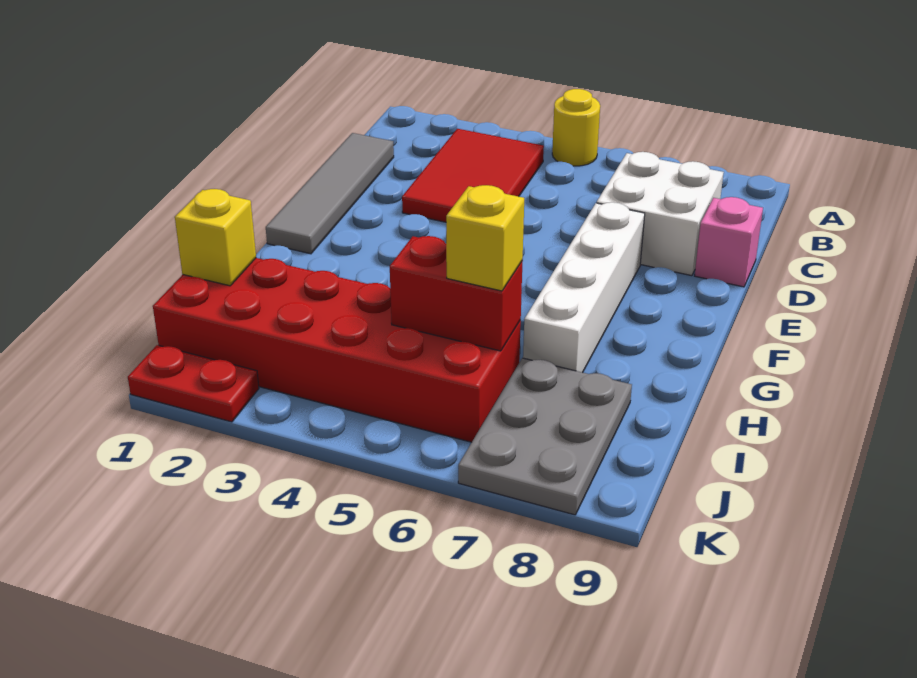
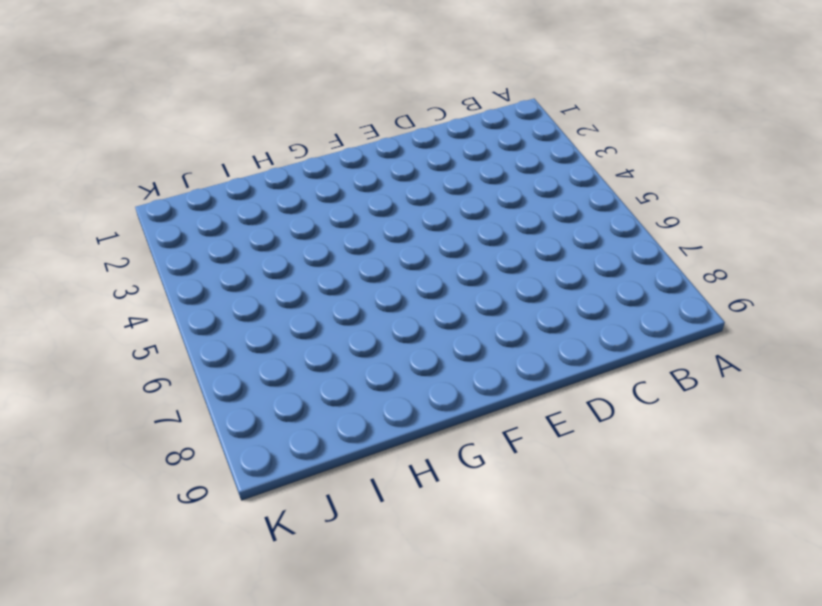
none -> yellow round brick A5 level 1
none -> red tile B3:D4 level 1
none -> grey tile C1:F1 level 1

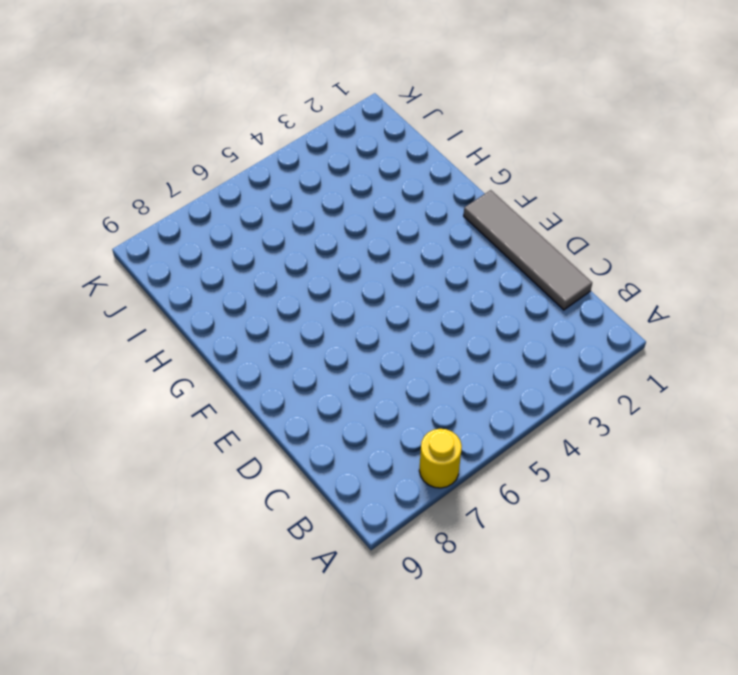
yellow round brick A7 level 1 -> yellow round brick A5 level 1
none -> red tile B3:D4 level 1
none -> white brick C7:D8 level 1
none -> pink brick D9 level 1

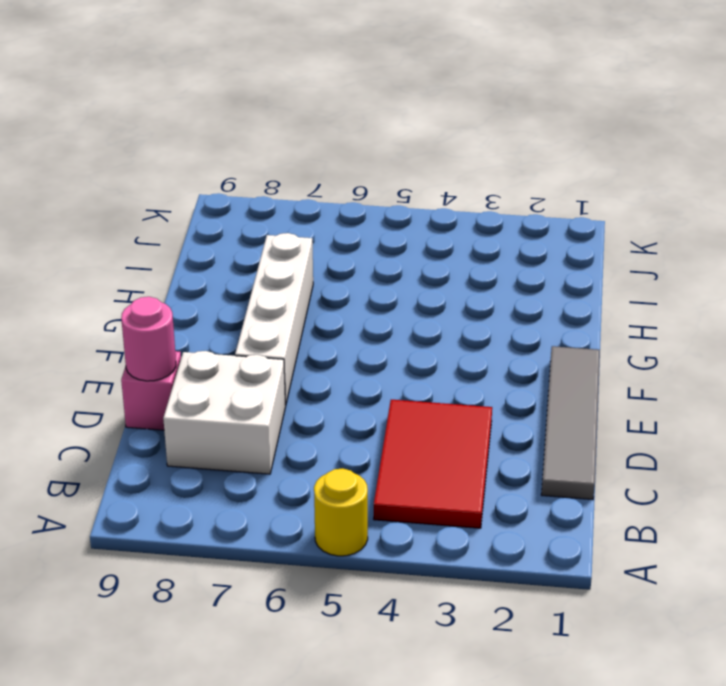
pink round brick D9 level 2 -> none
none -> red brick I1:J6 level 1
none -> grey plate I7:K8 level 1
none -> red plate K1:K2 level 1

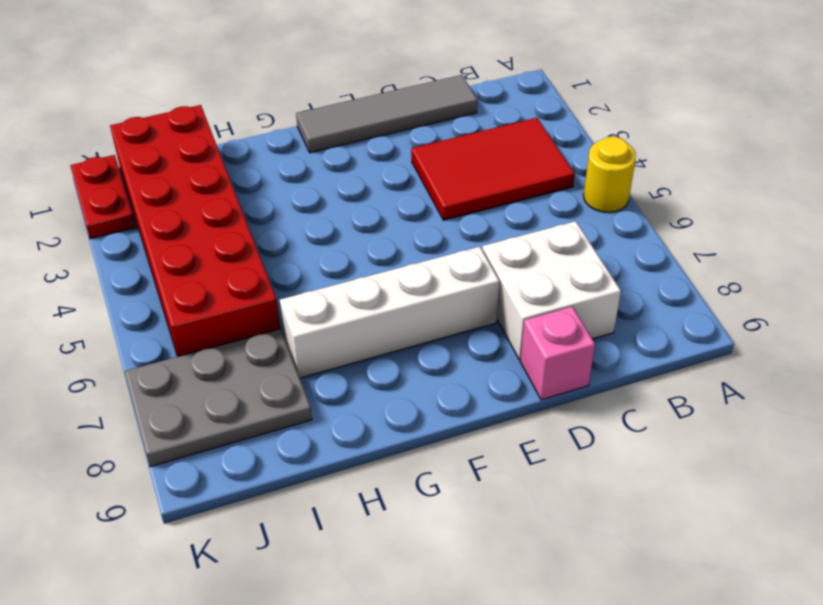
none -> yellow brick I1 level 2
none -> red brick I5:I6 level 2
none -> yellow brick I6 level 3

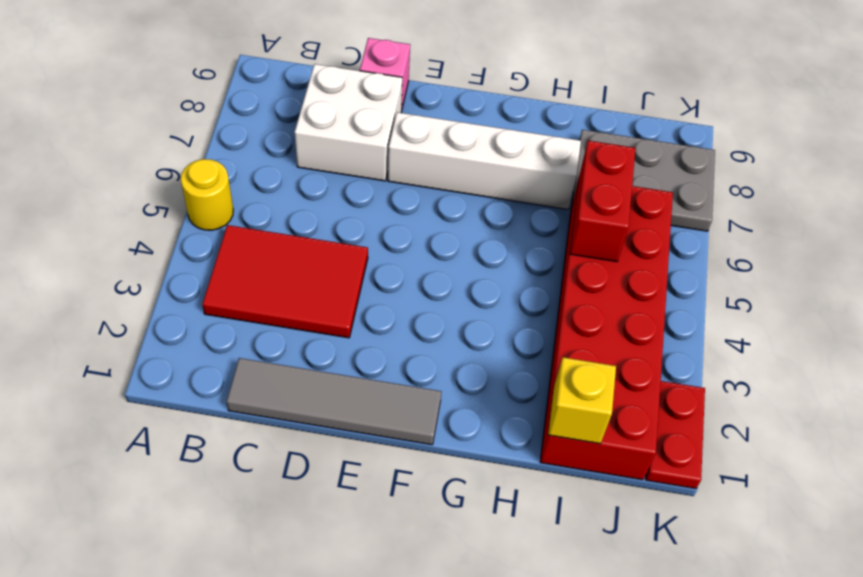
none -> yellow brick I6 level 3

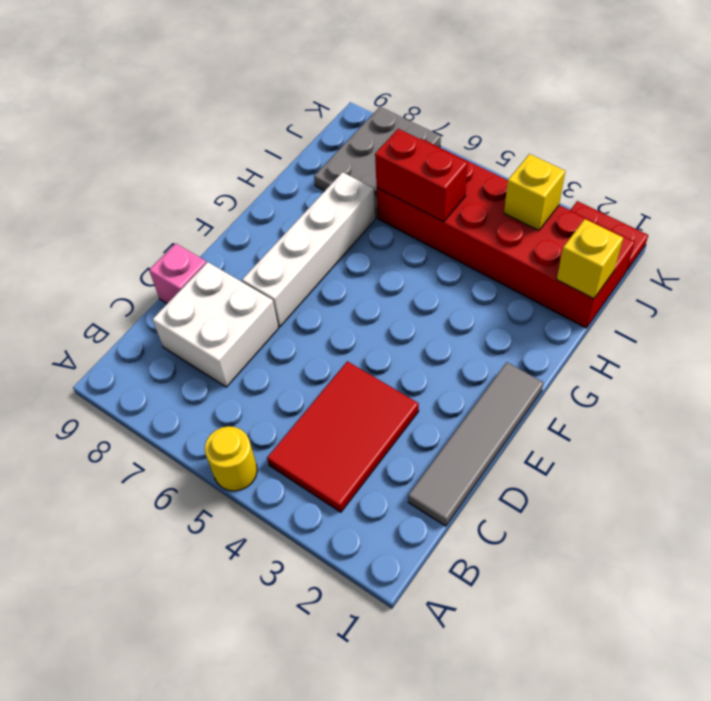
yellow brick J3 level 2 -> yellow brick I6 level 3

